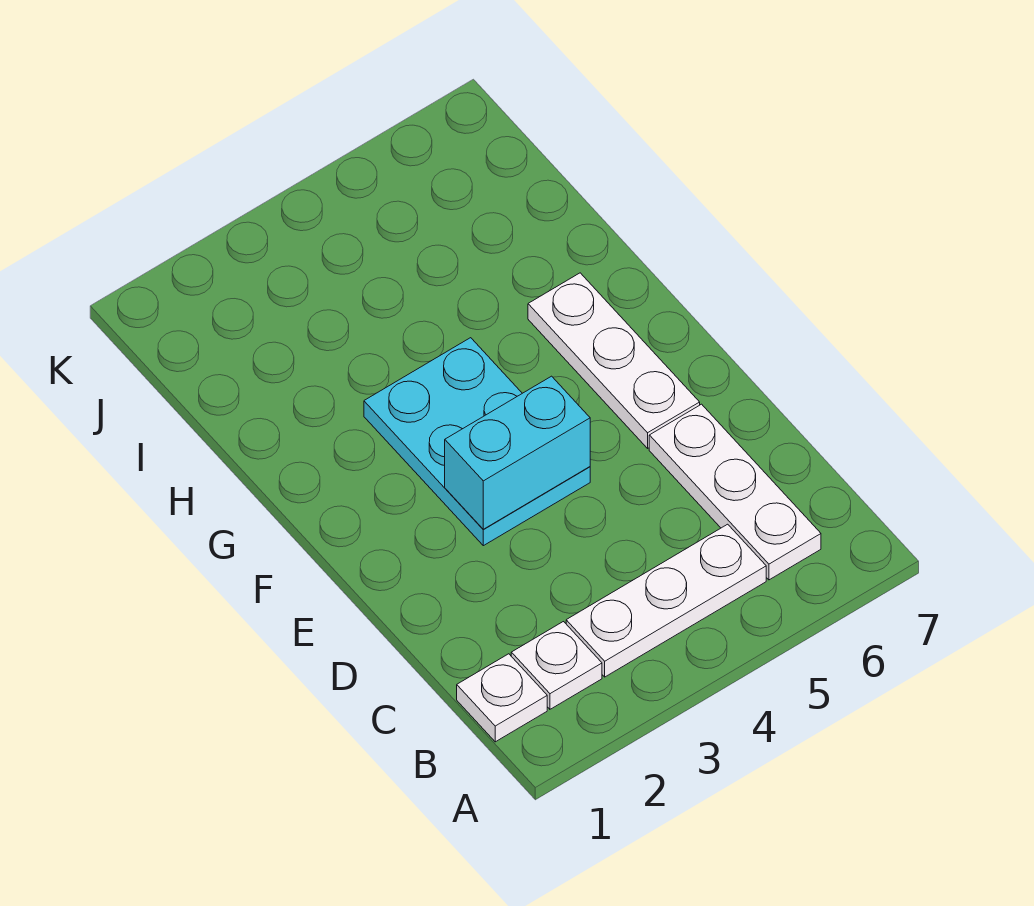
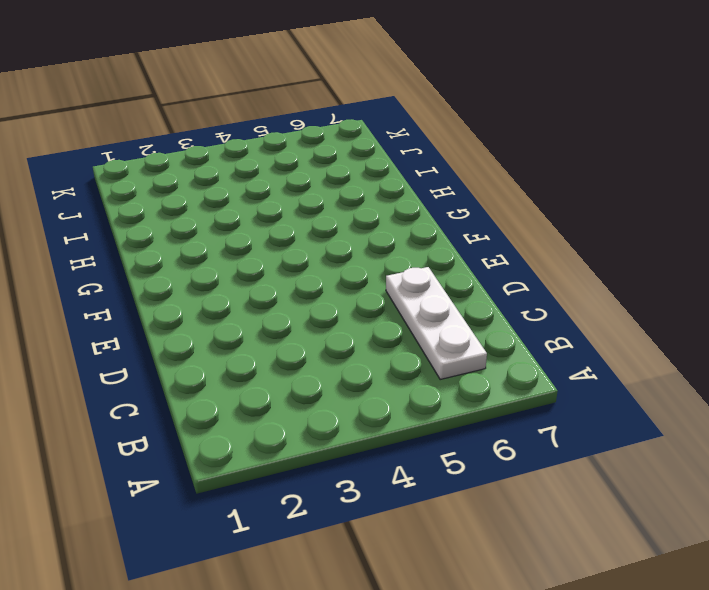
none -> white plate B1 level 1
none -> white plate B2 level 1

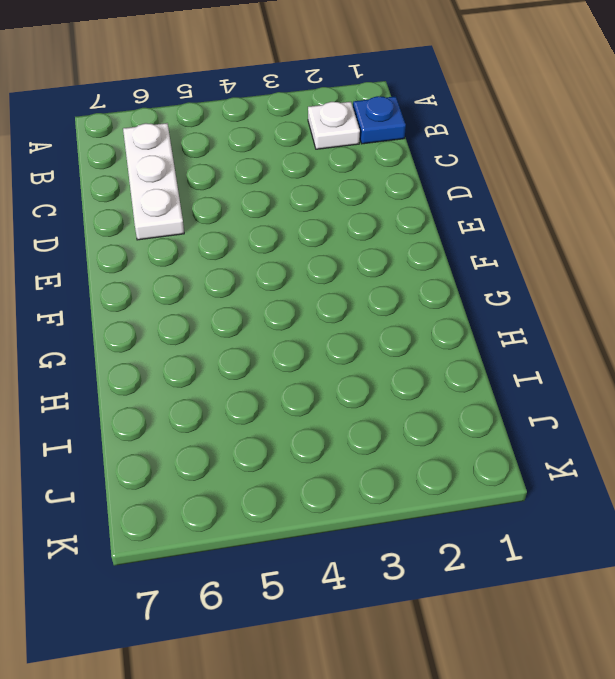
blue plate B1 level 1 -> white plate B1 level 1
none -> white plate B3:B5 level 1
none -> cyan plate E3:G4 level 1

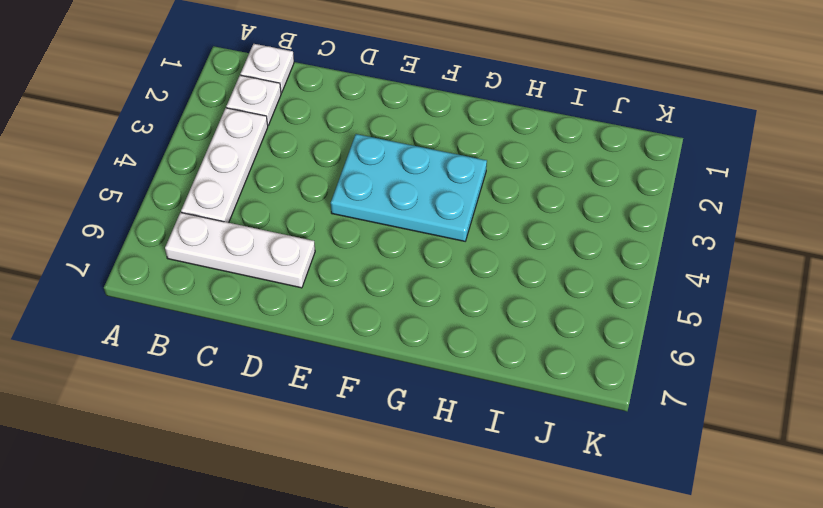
none -> white plate E6:G6 level 1
none -> cyan brick E3:E4 level 2

